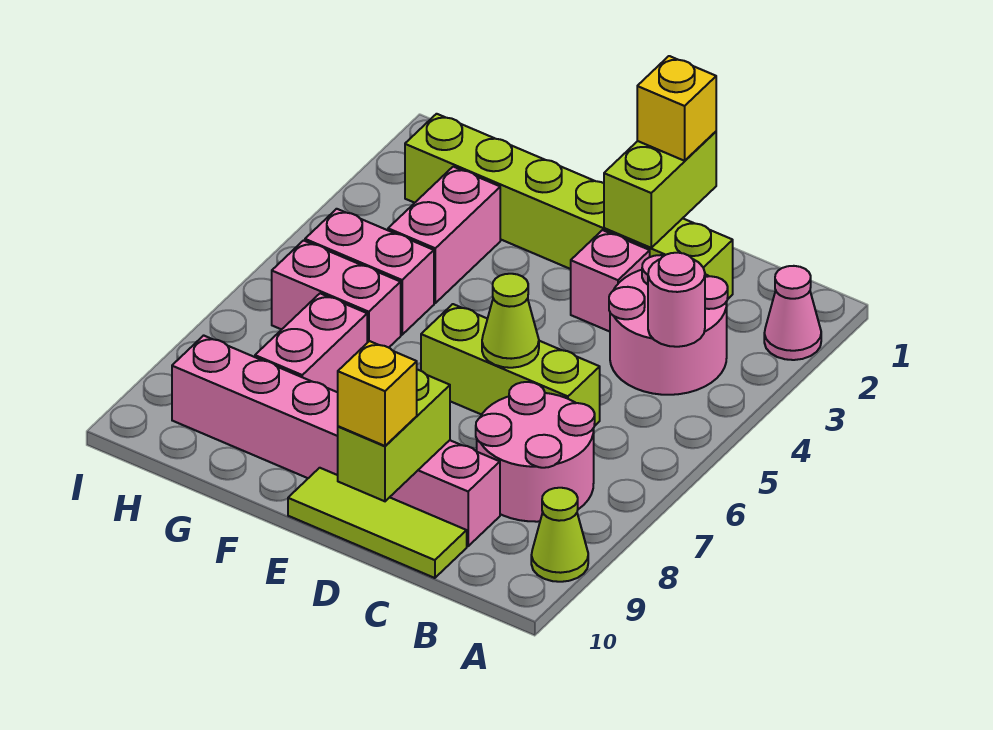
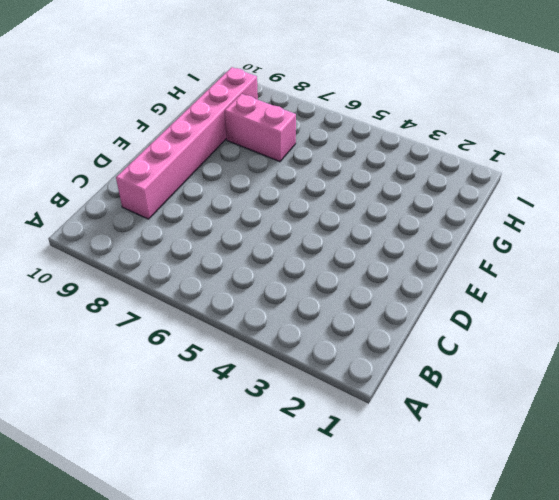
none -> pink cone A2 level 1
none -> lime cone A9 level 1
none -> pink round brick B3:C4 level 1

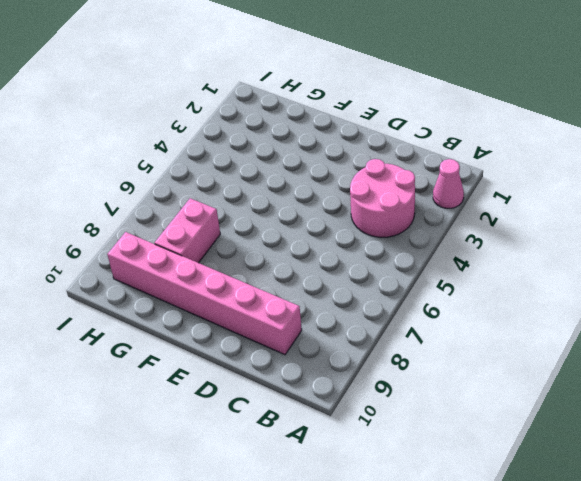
none -> lime cone A9 level 1
none -> pink round brick B7:C8 level 1
none -> lime brick C2:H2 level 1

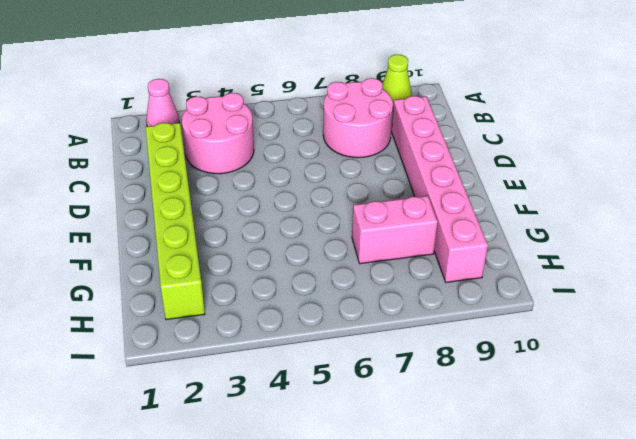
none -> lime brick C6:E6 level 1
none -> lime tile C10:E10 level 1
none -> pink brick D3 level 1

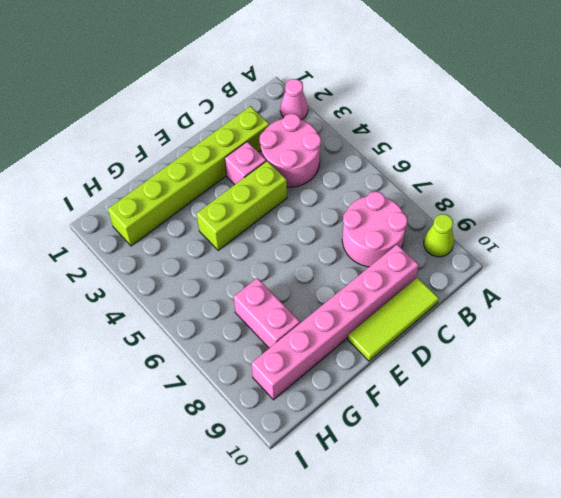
lime brick D4:F4 level 1 -> lime brick C6:E6 level 1
none -> pink brick G3:G4 level 1
none -> pink brick G5:H5 level 1
none -> pink brick G6:H6 level 1

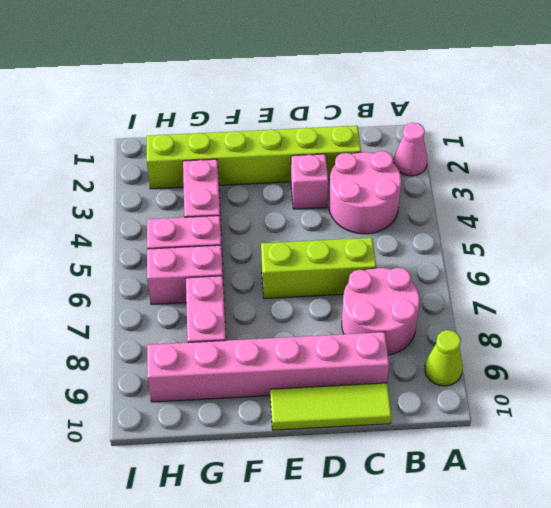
none -> pink round brick B4 level 2
none -> lime brick D1:D2 level 2
none -> lime cone D6 level 2

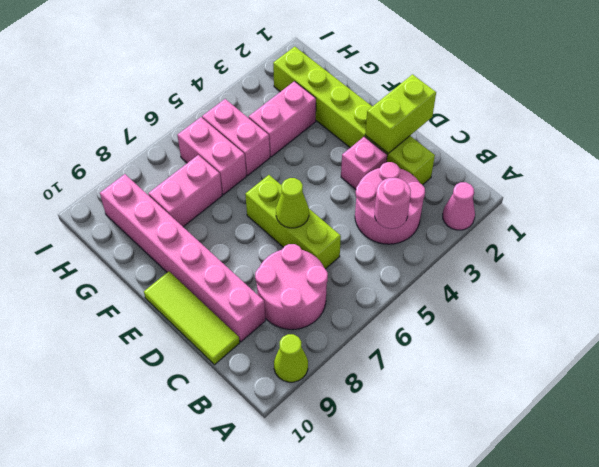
none -> lime brick D9:D10 level 2
none -> yellow brick D1 level 3
none -> yellow brick D10 level 3

